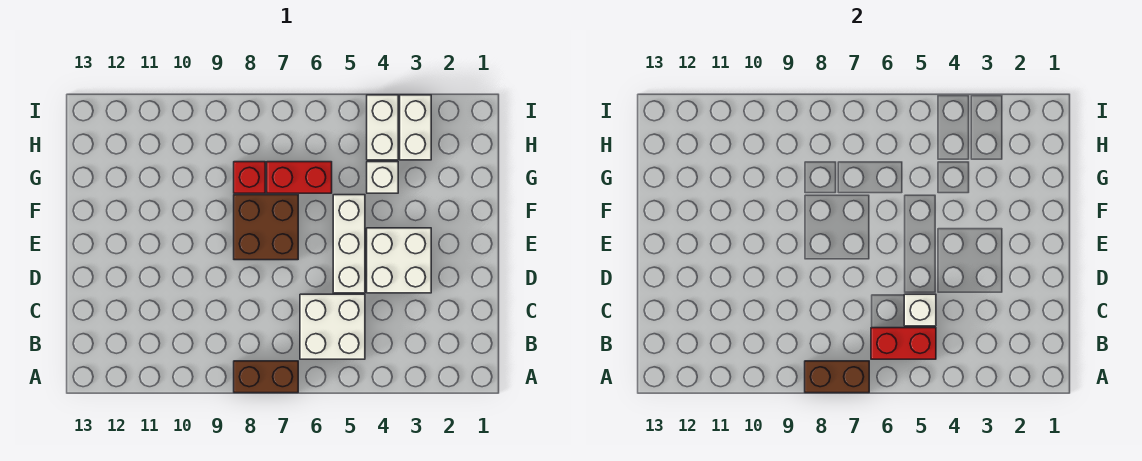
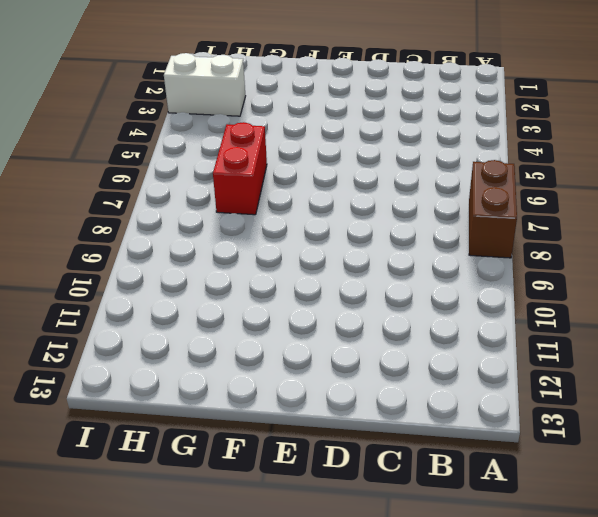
none -> white brick B5:C6 level 1
none -> white brick D3:E4 level 1
none -> white brick D5:F5 level 1

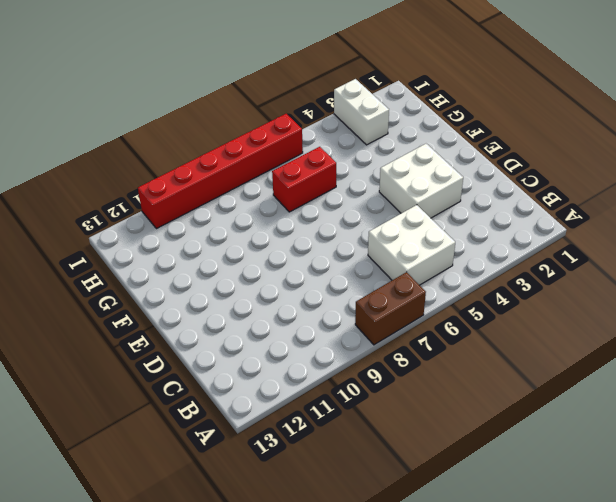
red brick I6:I11 level 1 -> none
none -> white brick D5:F5 level 1
none -> brown brick E7:F8 level 1
none -> white brick G4 level 1

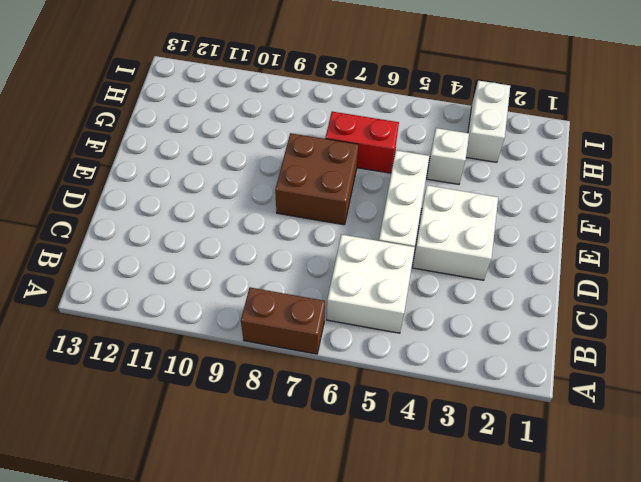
none -> red brick G8 level 1
none -> white brick H4:I4 level 1
none -> brown brick A7:A8 level 2

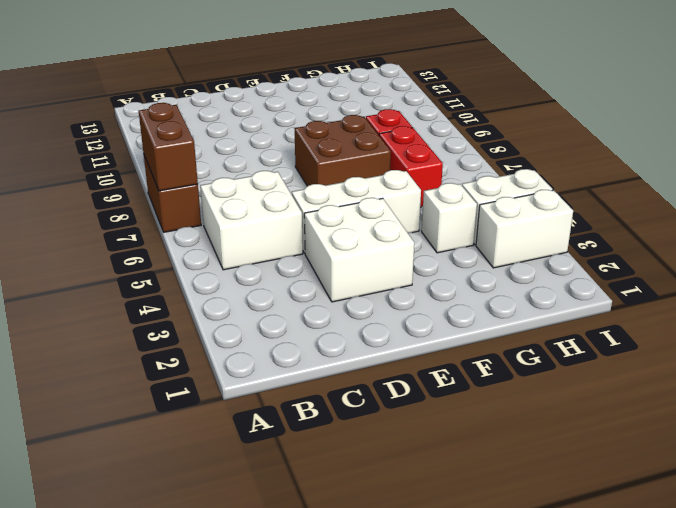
none -> red brick B5:B6 level 2
none -> white brick C5 level 2

